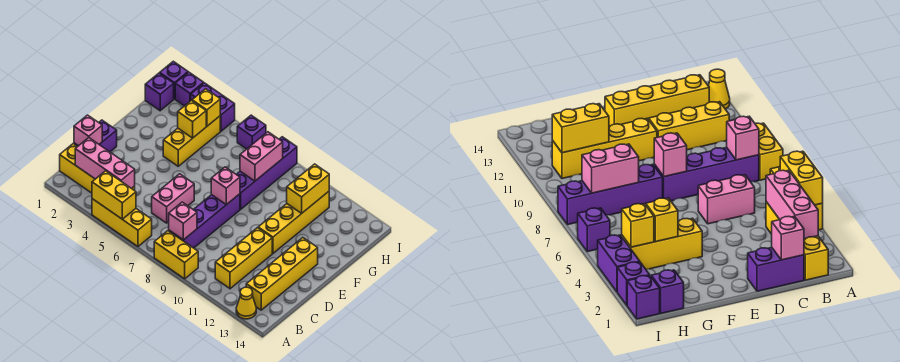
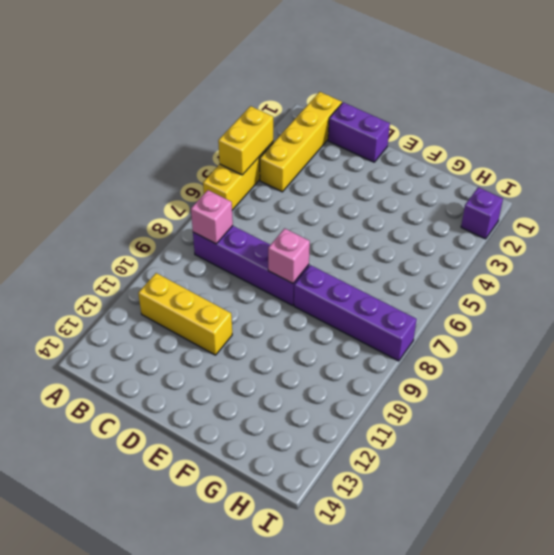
none -> yellow brick A8:A9 level 1
none -> yellow cone A13 level 1
none -> yellow brick B13:E13 level 1

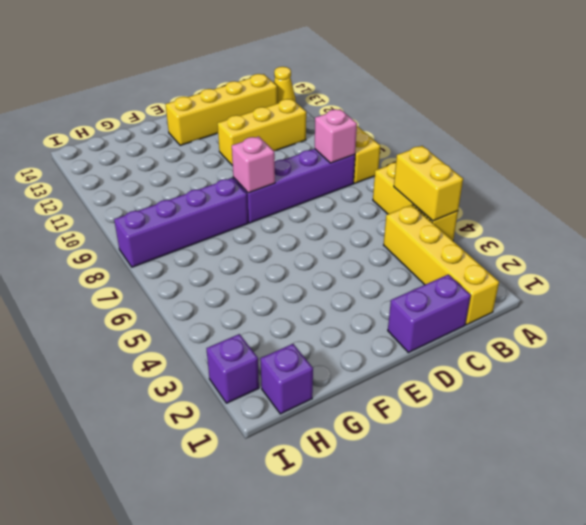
none -> pink brick C6:D6 level 1
none -> yellow brick E11:H11 level 1
none -> yellow brick F4:H4 level 1

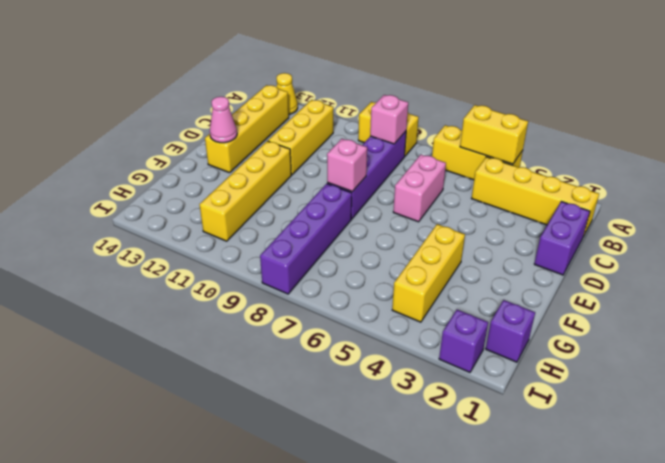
pink cone E13 level 2 -> none
none -> purple brick I1 level 1
none -> purple brick I3:I4 level 1
none -> purple brick I6 level 1

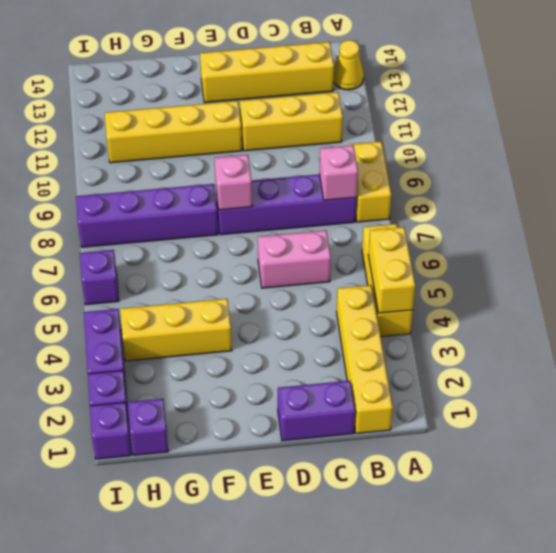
none -> pink brick B2:B4 level 2
none -> pink brick C1 level 2
none -> yellow brick G4 level 2

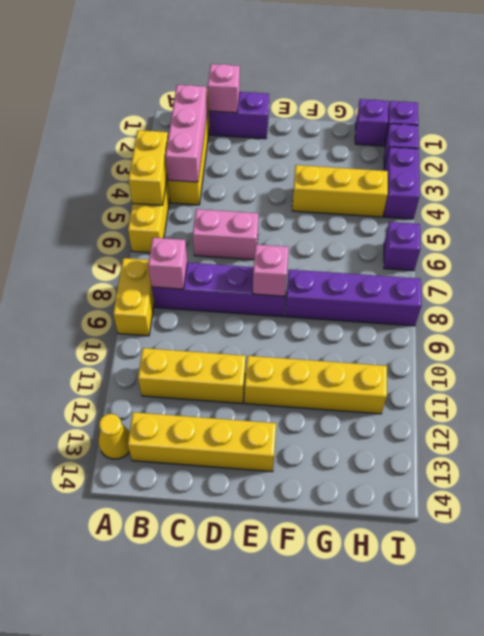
none -> yellow brick G4 level 2
none -> pink brick G8:H8 level 2
none -> yellow brick G11:H11 level 2

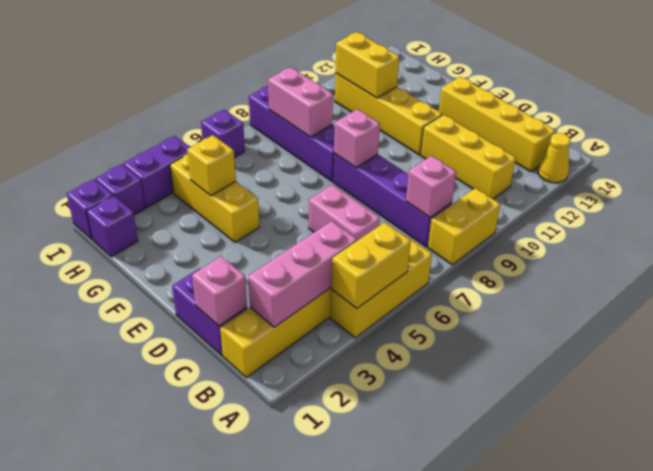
none -> yellow brick H4 level 2

